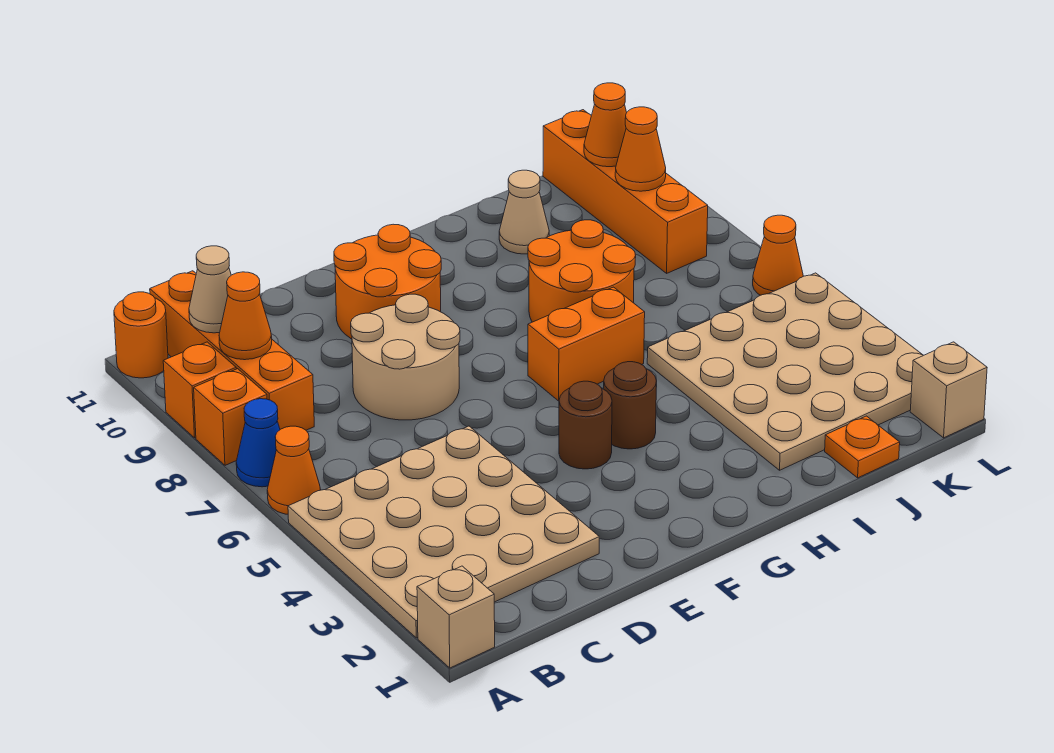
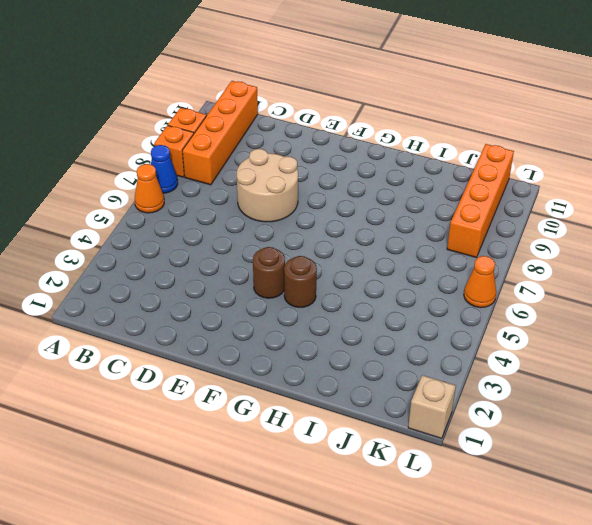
none -> tan brick A1 level 1
none -> tan plate A2:D5 level 1
none -> orange round brick A11 level 1

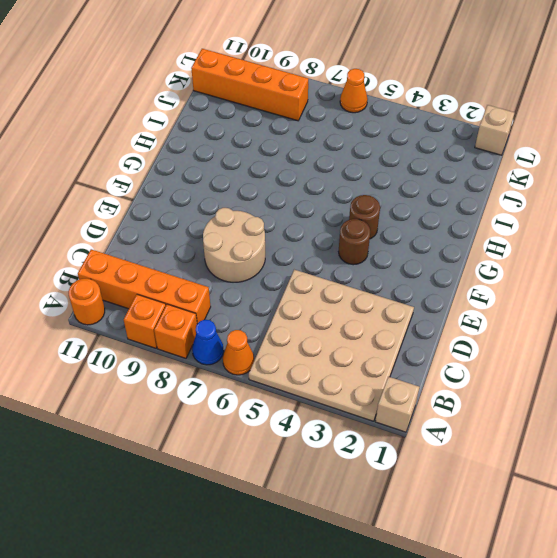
none -> orange round brick E9:F10 level 1
none -> orange brick G6:H6 level 1
none -> orange round brick H7:I8 level 1

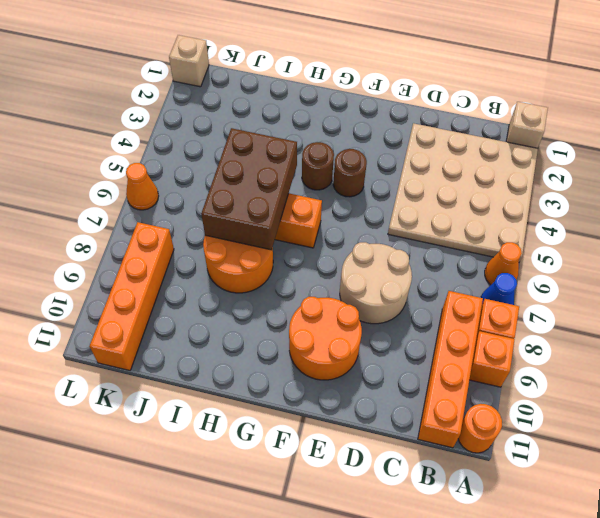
brown brick H5:I7 level 2 -> none
none -> tan plate I2:L5 level 1
none -> tan cone I10 level 1
none -> orange plate J1 level 1

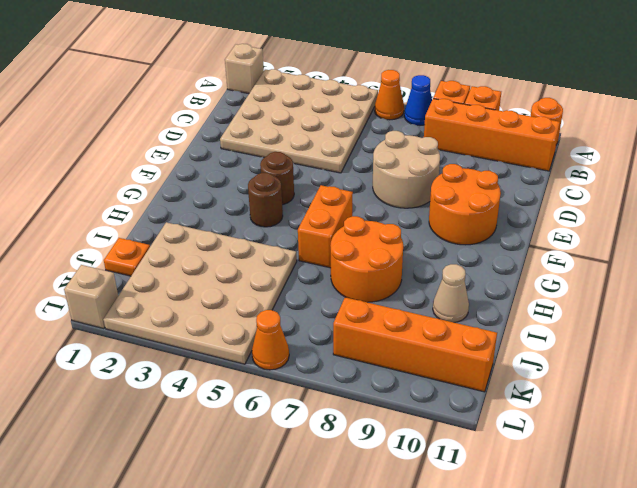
none -> orange cone B9 level 2
none -> tan cone B10 level 2
none -> orange cone K9 level 2

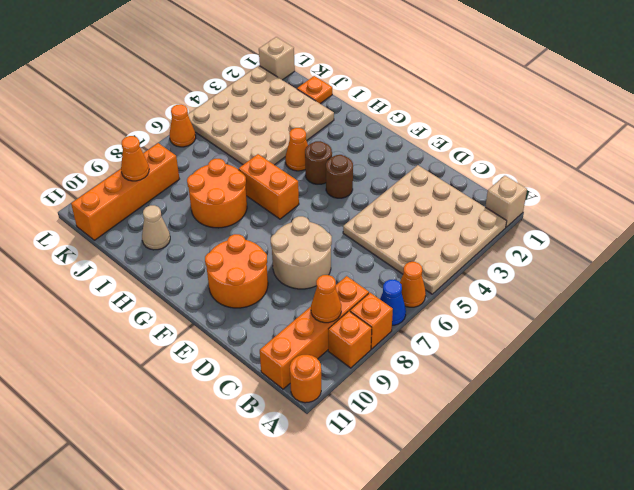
orange cone H4 level 1 -> orange cone K10 level 2
none -> tan cone B10 level 2

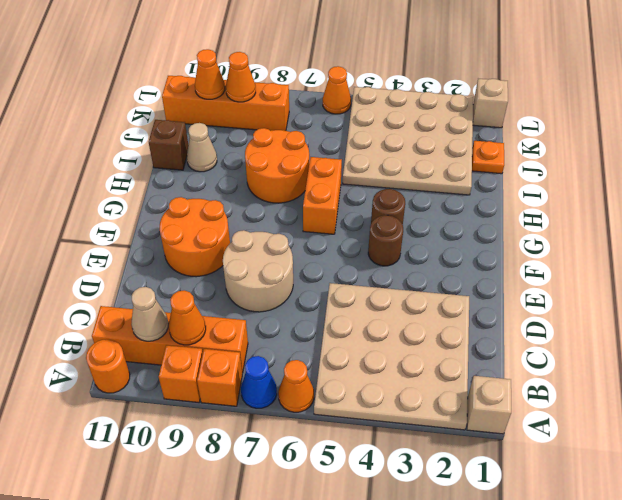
brown brick I11 level 1 -> none

